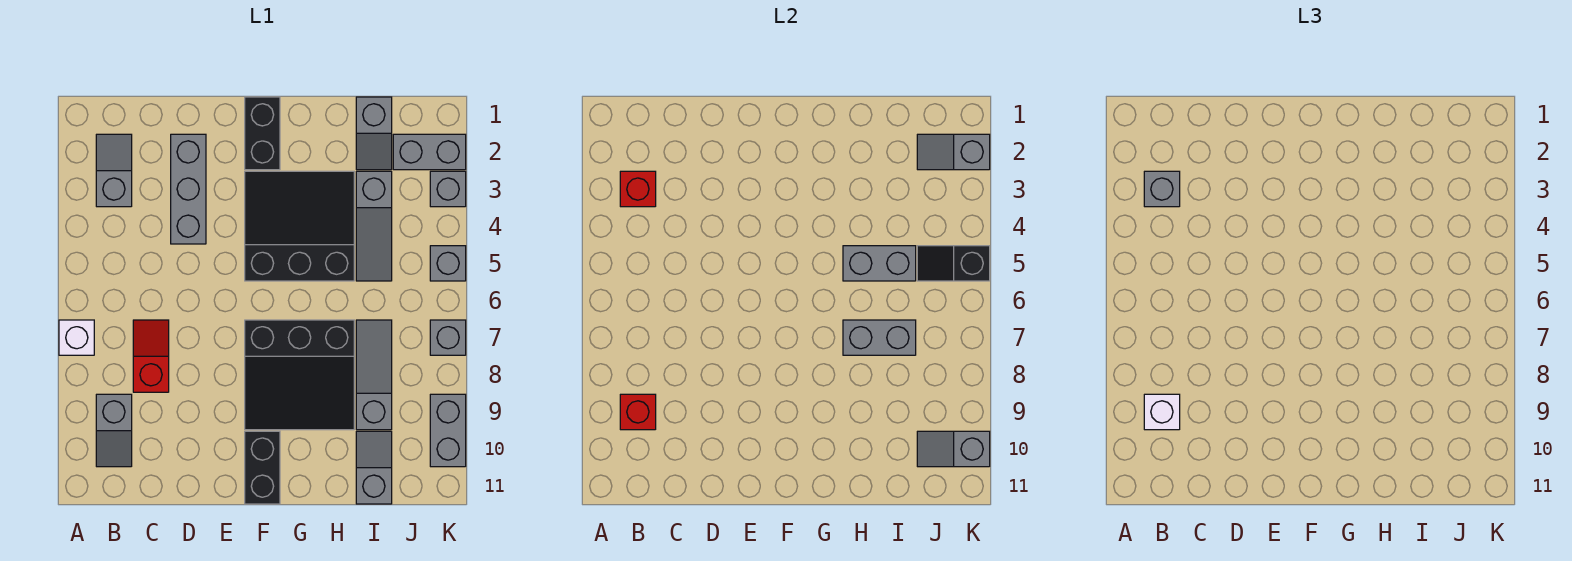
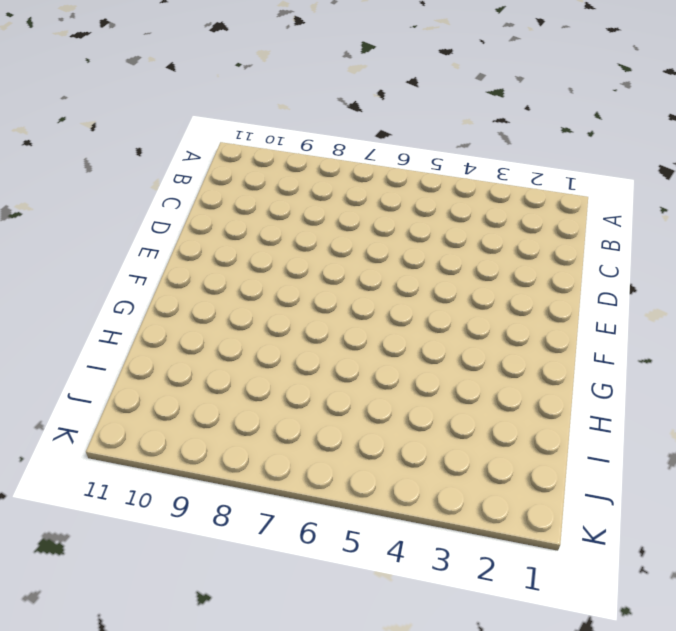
none -> white brick A7 level 1
none -> grey slope B2:B3 level 1 top 3
none -> grey slope B9:B10 level 1 top 9

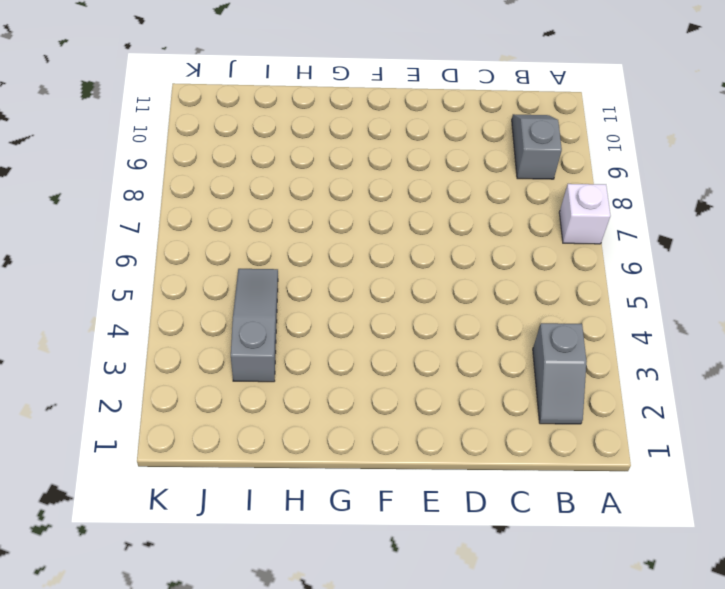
none -> red slope C7:C8 level 1 top 8
none -> grey brick D2:D4 level 1
none -> black brick F1:F2 level 1

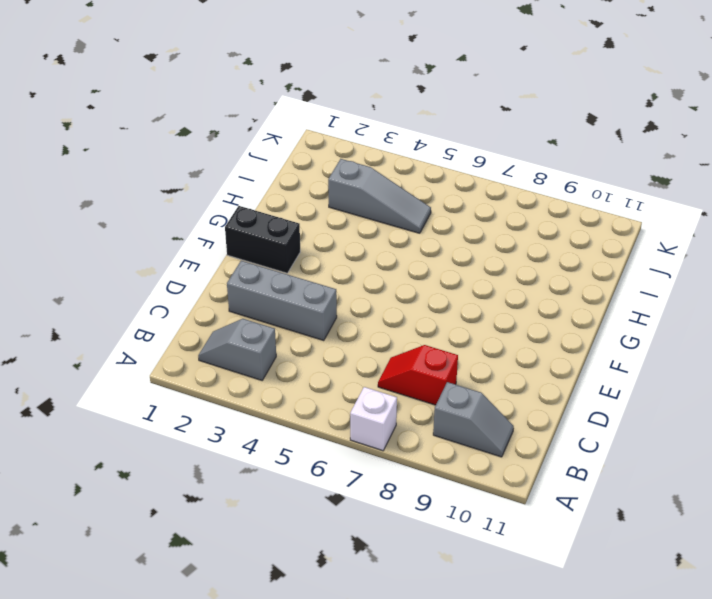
none -> black slope F3:H5 level 1 top 5
none -> black slope F7:H9 level 1 top 7
none -> black brick F10:F11 level 1

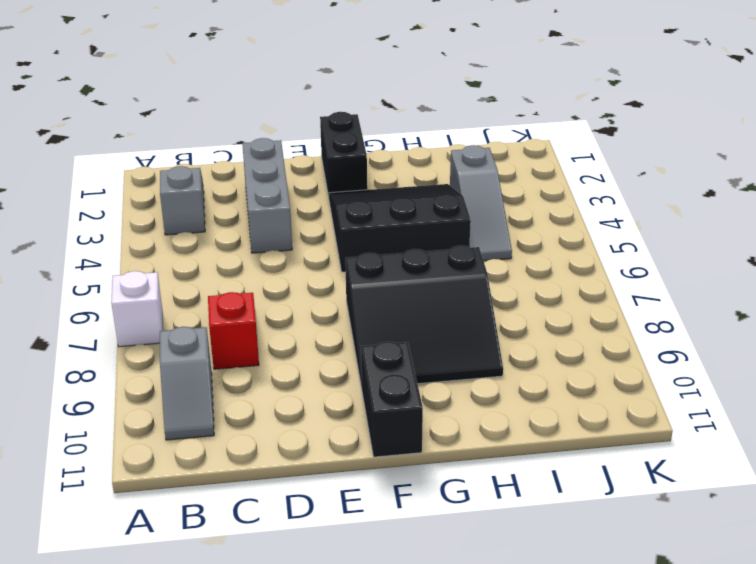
none -> grey slope I1:I2 level 1 top 1
none -> grey slope I7:I9 level 1 top 9
none -> grey slope I10:I11 level 1 top 11

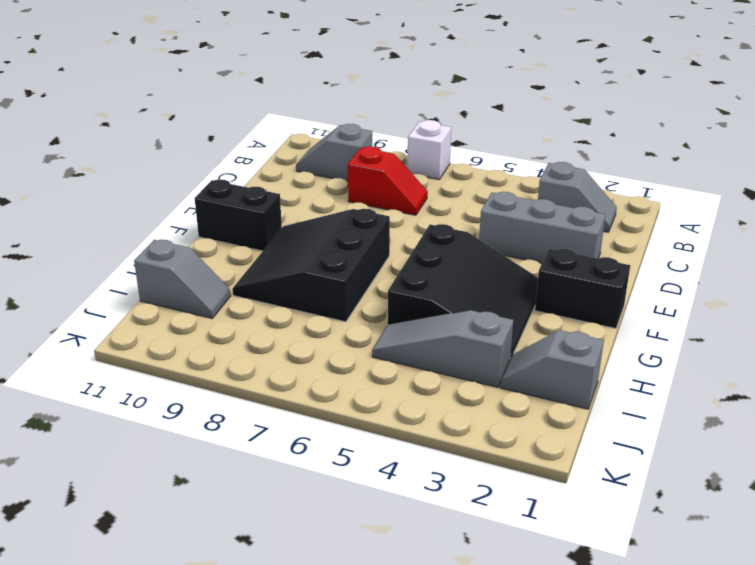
none -> grey slope I7:I9 level 1 top 9
none -> grey brick J2:K2 level 1
none -> grey brick K3 level 1

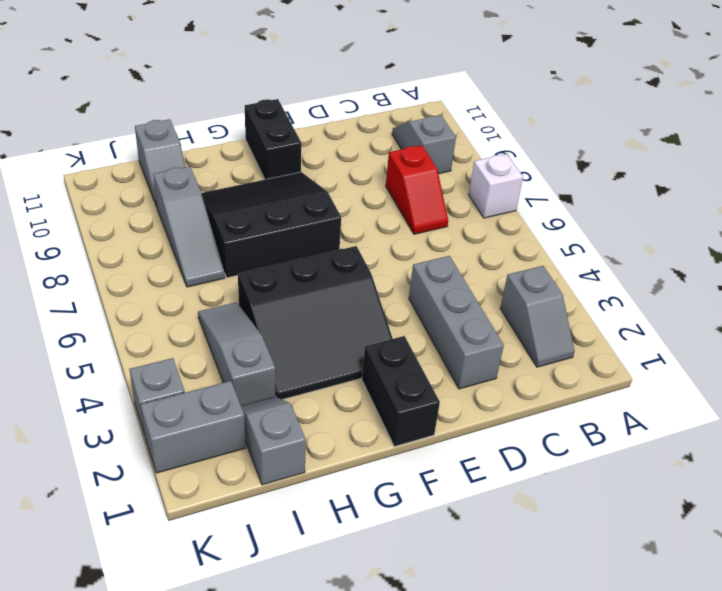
none -> grey brick K5 level 1
none -> grey brick K7 level 1
none -> grey brick K9:K10 level 1

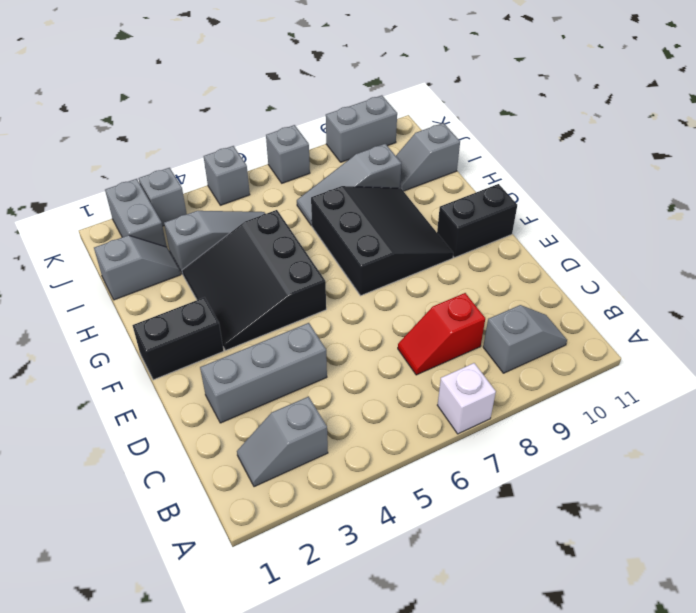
none -> red brick B3 level 2
none -> red brick B9 level 2
none -> grey brick H5:I5 level 2

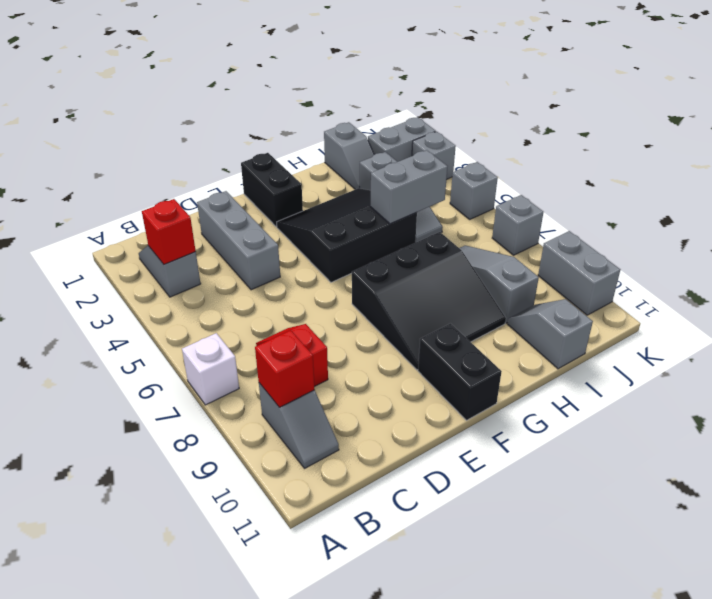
none -> grey brick H7:I7 level 2
none -> grey slope J2:K2 level 2 top K
none -> black slope J5:K5 level 2 top K

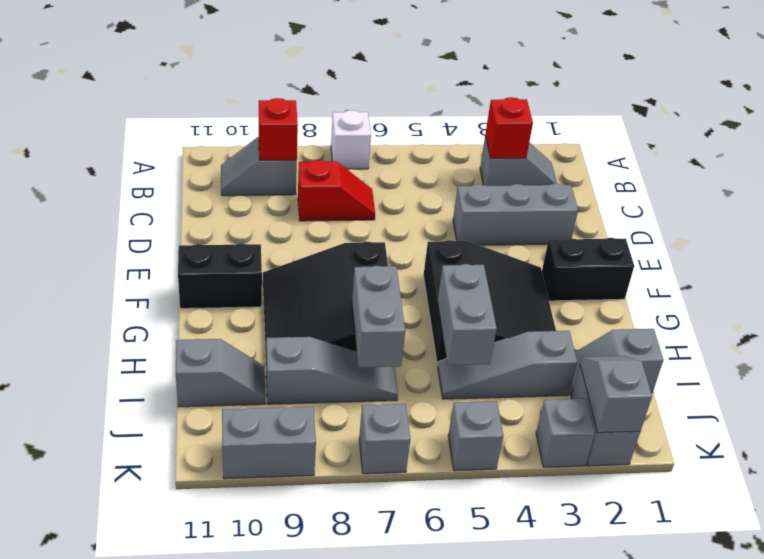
none -> black slope J5:K5 level 2 top K
none -> grey slope J10:K10 level 2 top K
none -> grey brick B3 level 3

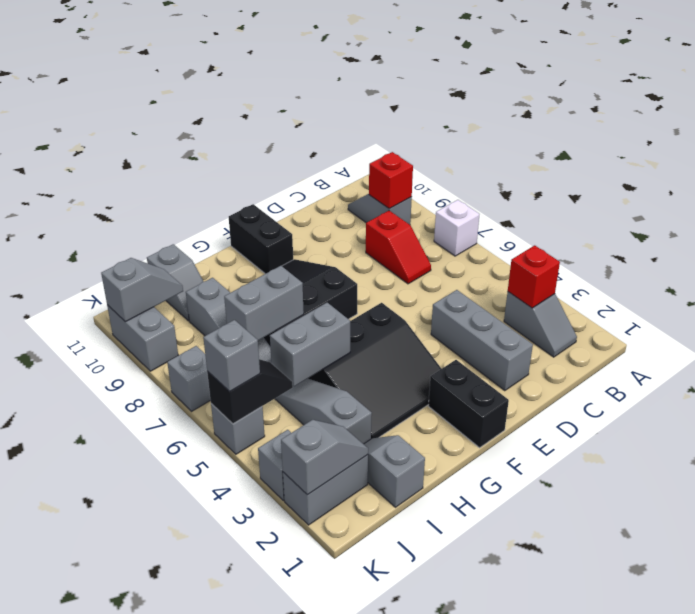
grey brick K5 level 3 -> grey brick B3 level 3
none -> white brick B9 level 3

